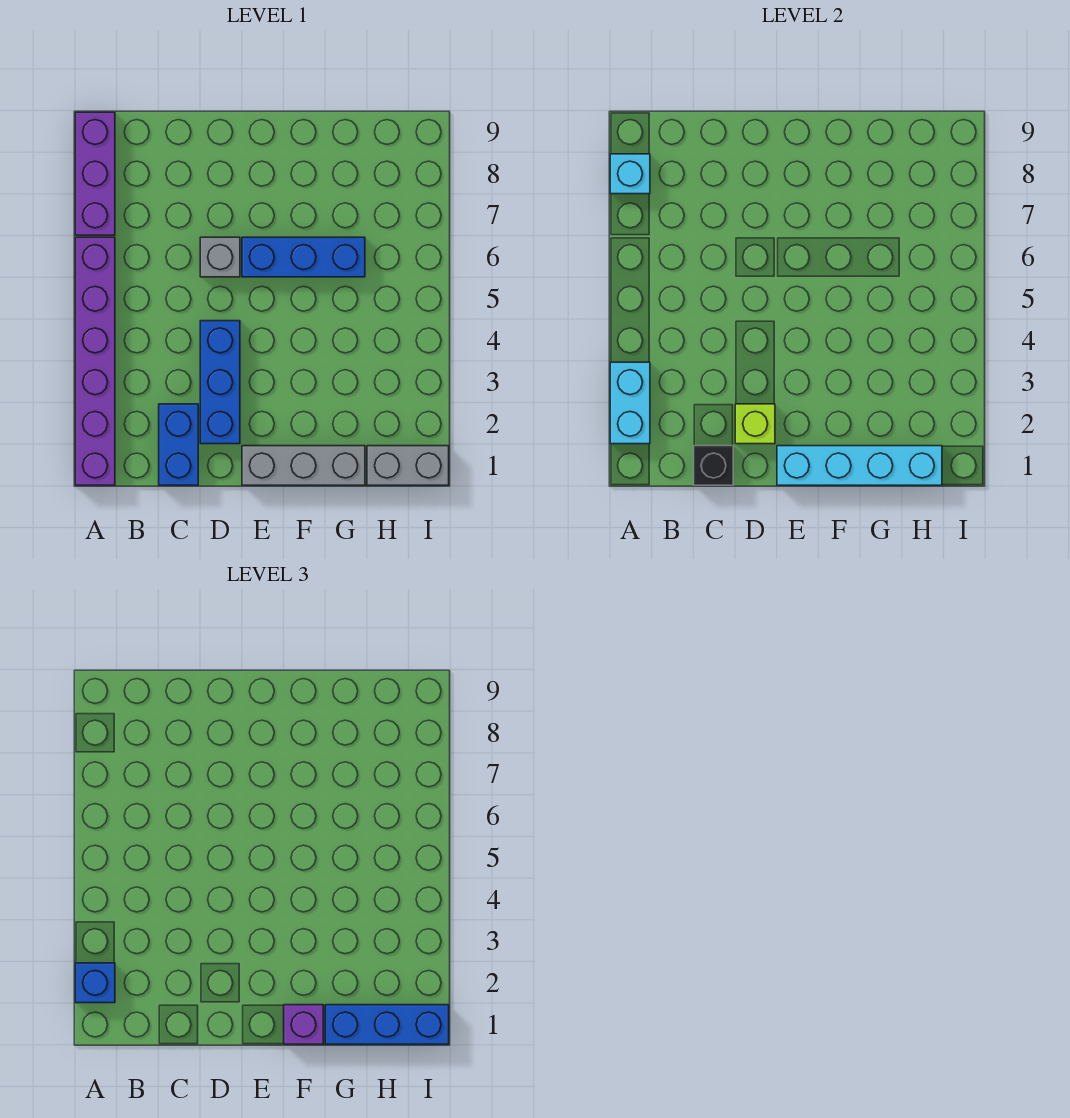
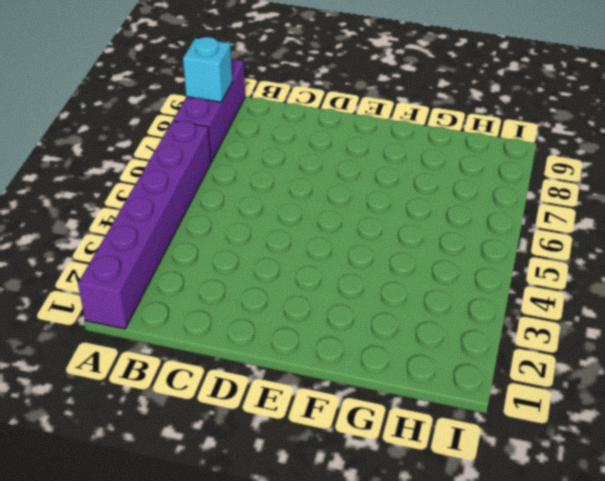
none -> blue brick C1:C2 level 1
none -> blue brick D2:D4 level 1
none -> grey brick D6 level 1

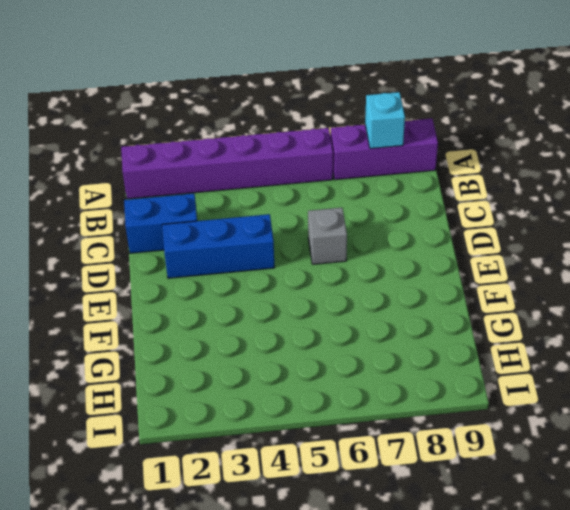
none -> grey brick E1:G1 level 1
none -> blue brick E6:G6 level 1
none -> grey brick H1:I1 level 1

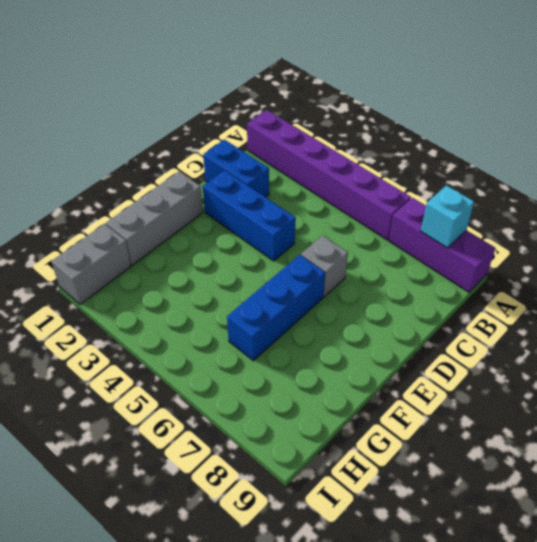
none -> cyan brick A2:A3 level 2
none -> black brick C1 level 2
none -> lime brick D2 level 2

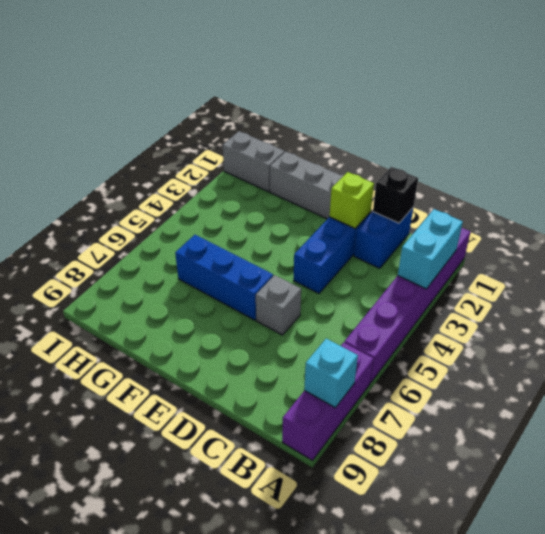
none -> cyan brick E1:H1 level 2
none -> blue brick A2 level 3
none -> purple brick F1 level 3

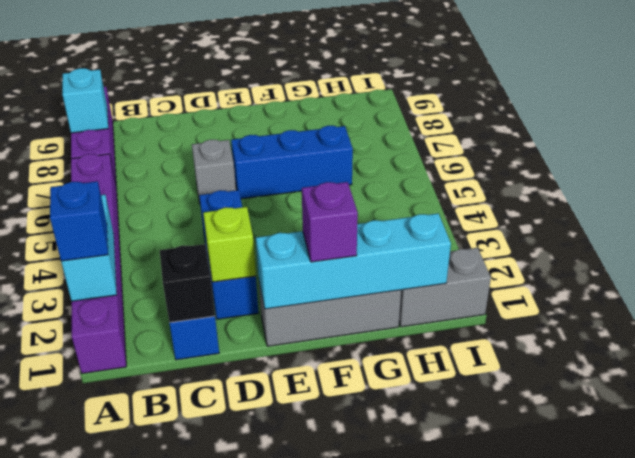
none -> blue brick G1:I1 level 3

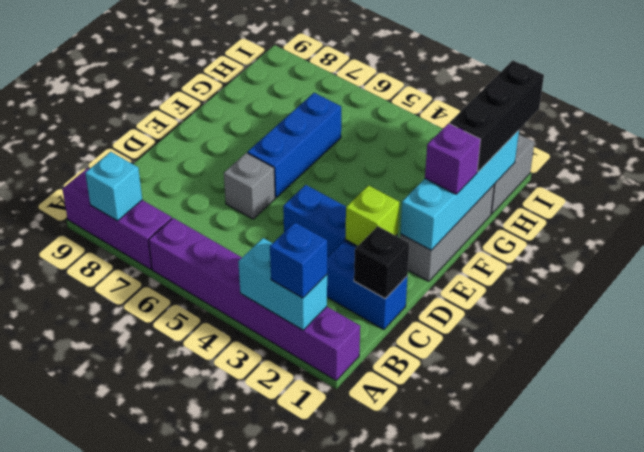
black brick G1:I1 level 3 -> blue brick G1:I1 level 3

